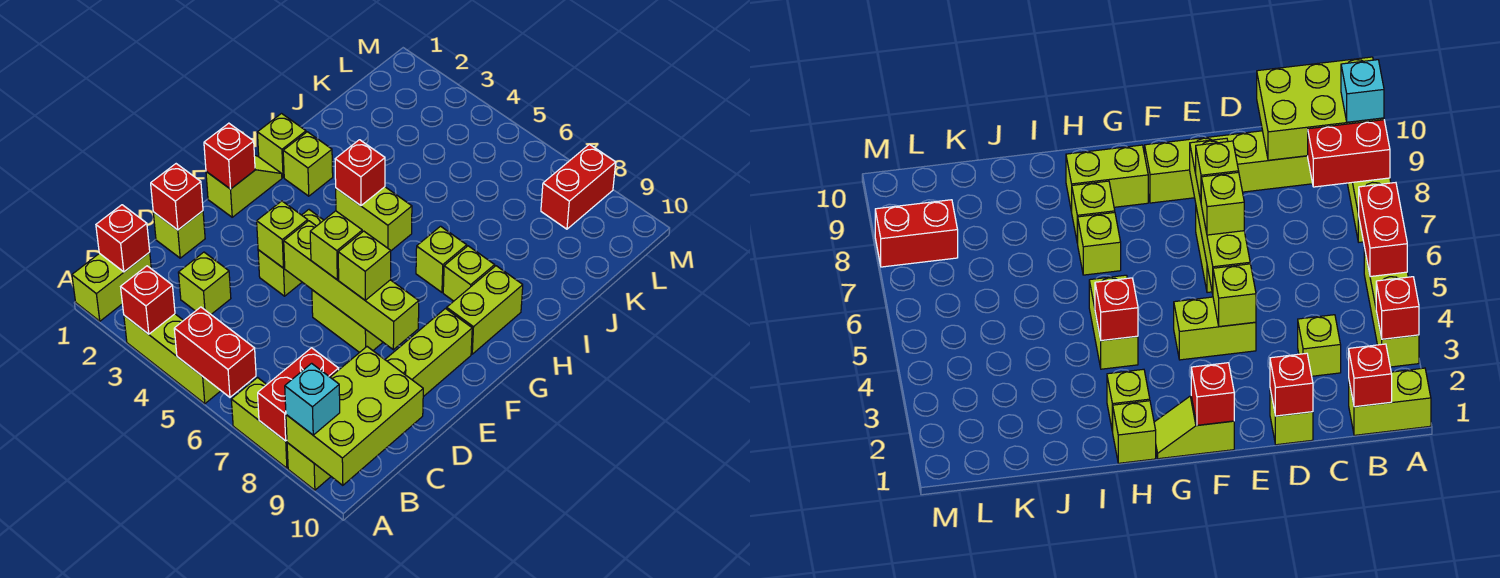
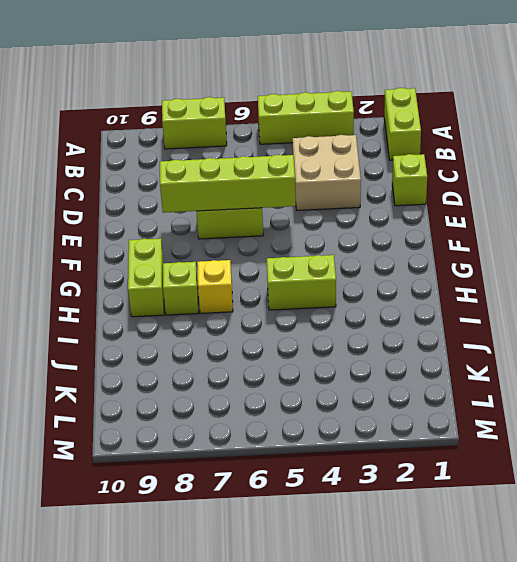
tan brick C3:D4 level 1 -> lime brick C3 level 1
yellow brick H7 level 1 -> lime brick H7 level 1
none -> lime brick A9:F9 level 1
none -> lime brick E4:F4 level 1
none -> lime slope F1:G1 level 1 top F

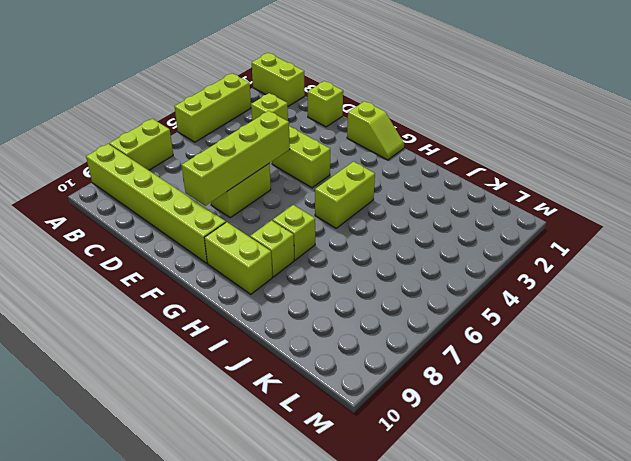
none -> lime brick H1 level 1
none -> lime brick H2 level 1
none -> red brick L8:M8 level 1

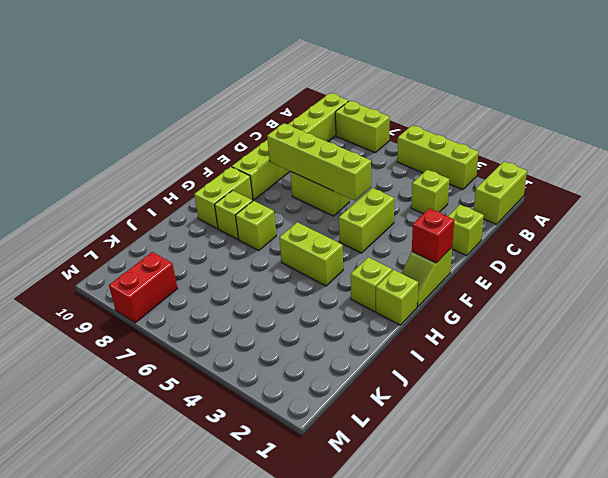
none -> red brick A3 level 2
none -> red brick A5:A6 level 2
none -> red brick A8:B8 level 2

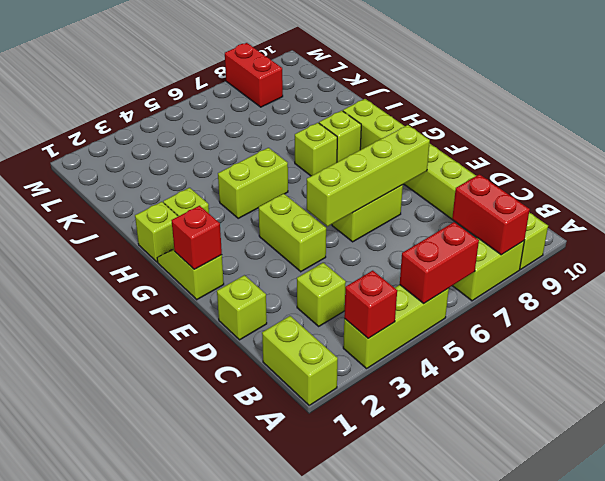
none -> lime brick A9:C10 level 2
none -> red brick B1 level 2
none -> red brick D1 level 2

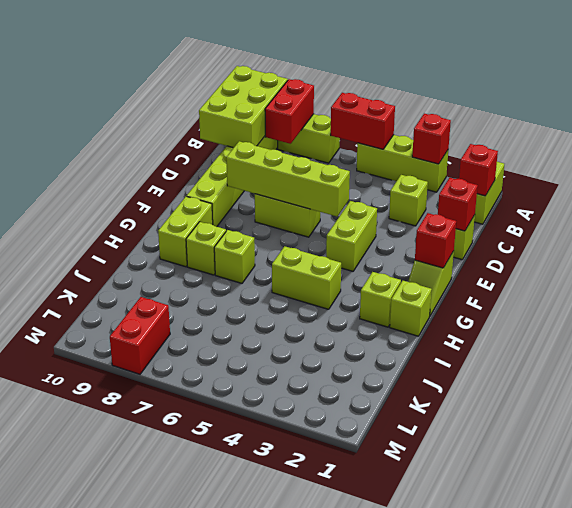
none -> lime brick E4 level 2
none -> red brick H4 level 2
none -> cyan brick A9 level 3

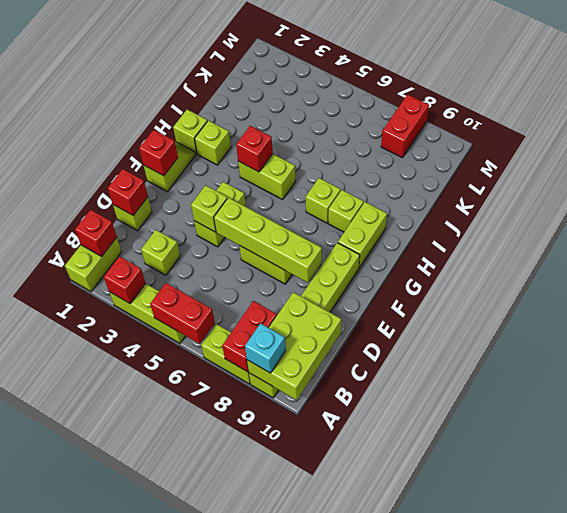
none -> lime brick E6 level 3
none -> lime brick E7 level 3

